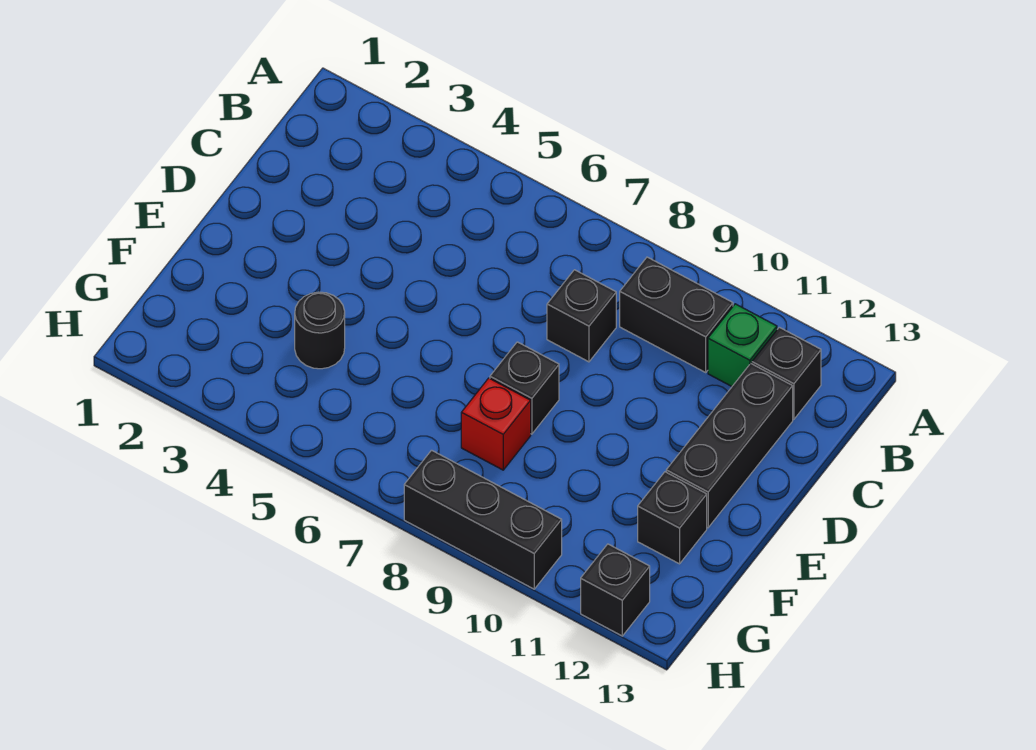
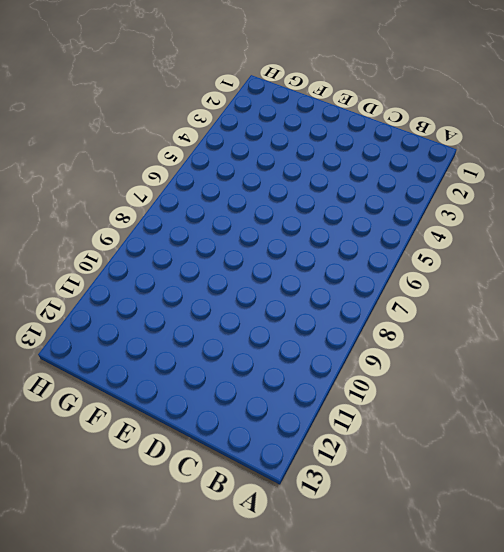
none -> black brick B9:B10 level 1
none -> green brick B11 level 1

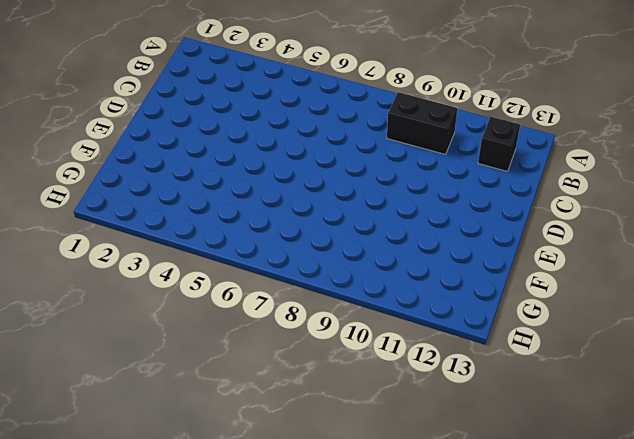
none -> green brick B11 level 1
none -> black brick C8 level 1

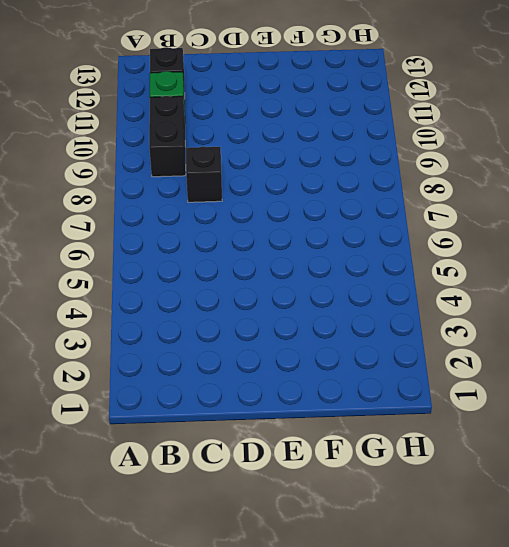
none -> black brick C12:E12 level 1
none -> black brick E8 level 1

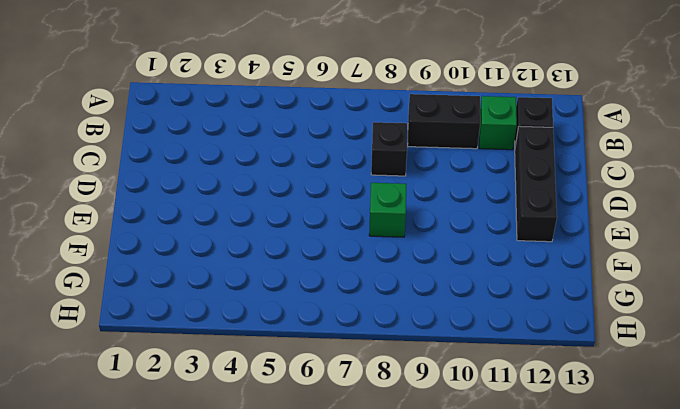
green brick E8 level 1 -> black brick E8 level 1
none -> black round brick F4 level 1
none -> red brick F8 level 1

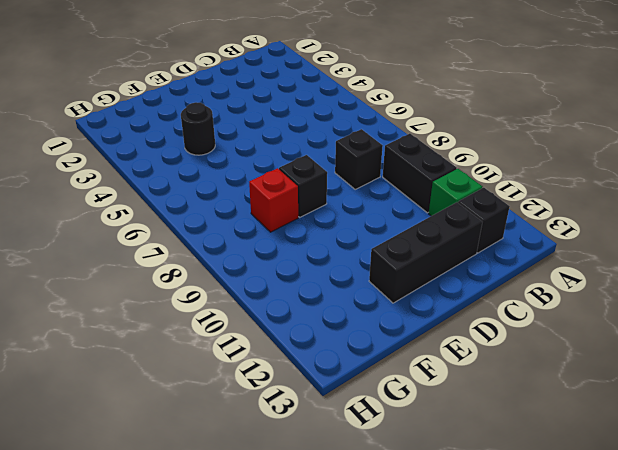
none -> black brick F12 level 1
none -> black brick H8:H10 level 1

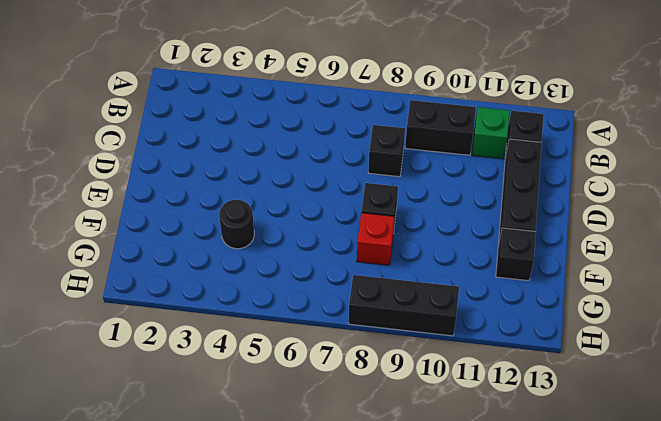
none -> black brick H12 level 1

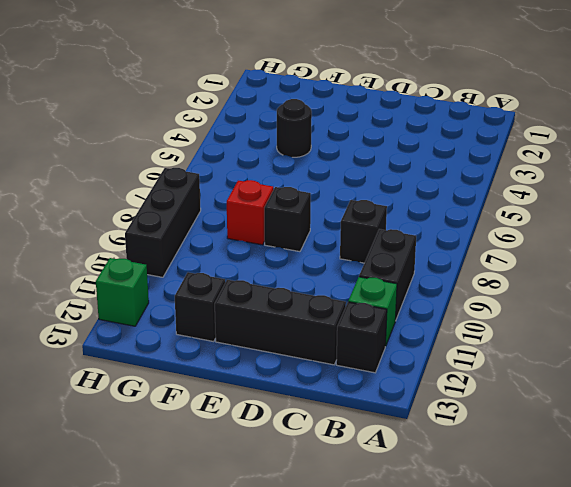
green brick H12 level 1 -> black brick H12 level 1

